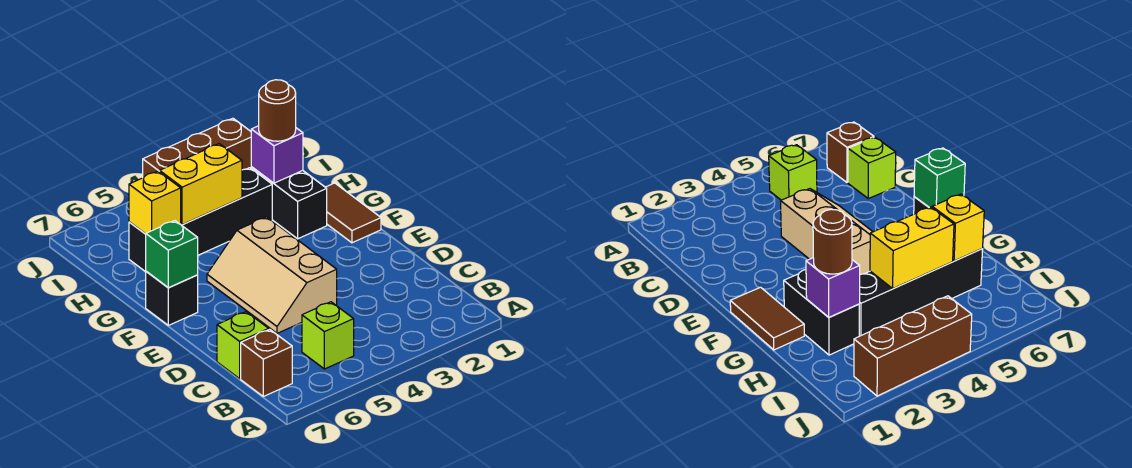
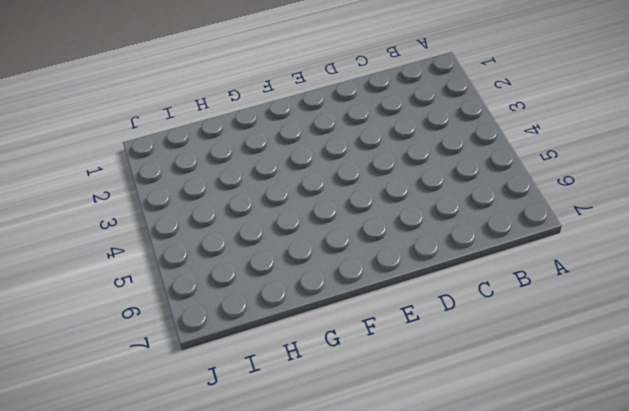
none -> lime brick B5 level 1
none -> brown brick B7 level 1
none -> lime brick C7 level 1

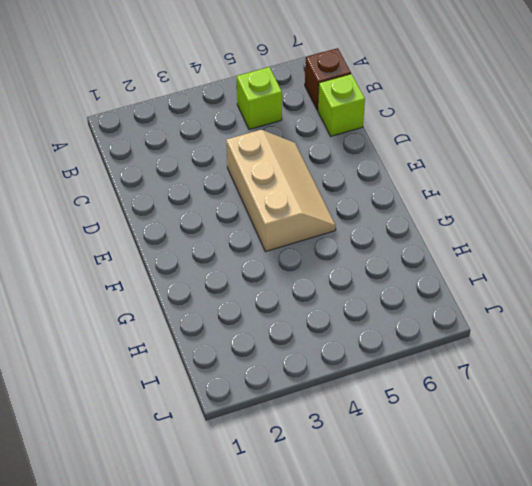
none -> brown tile F1:G1 level 1
none -> black brick F7 level 1
none -> black brick G2:H2 level 1

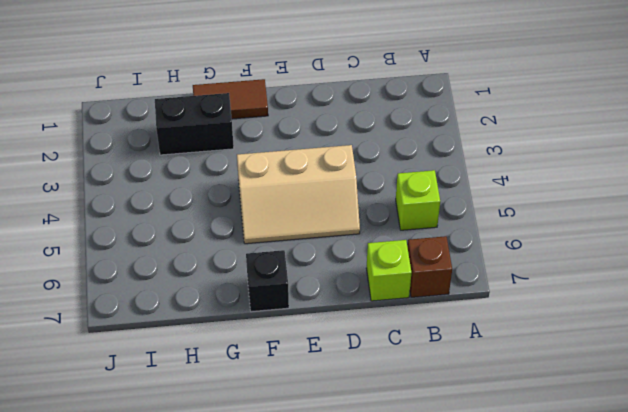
none -> black brick H3:H6 level 1
none -> brown brick J2:J4 level 1
none -> green brick F7 level 2

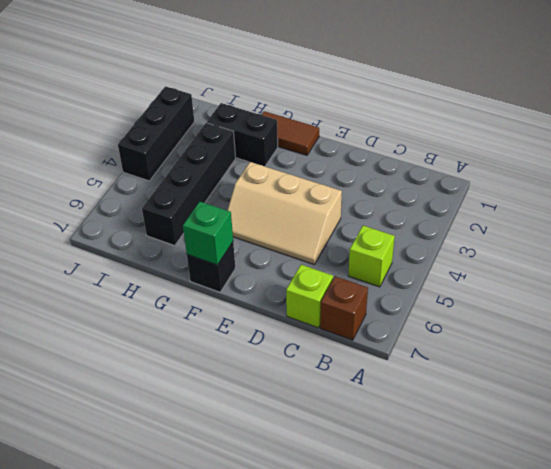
black brick J2:J4 level 1 -> brown brick J2:J4 level 1
none -> purple brick H2 level 2
none -> yellow brick H4:H5 level 2
none -> yellow brick H6 level 2

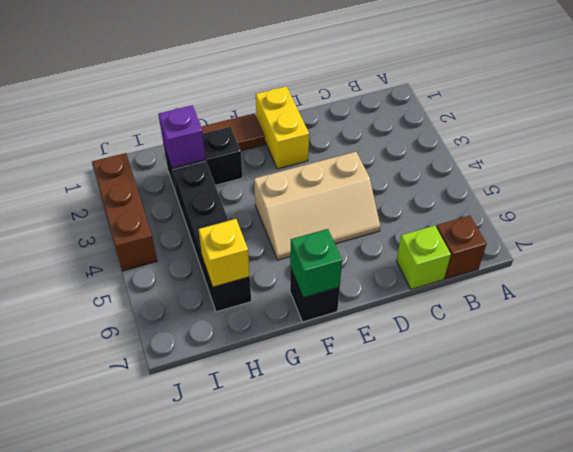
yellow brick E1:E2 level 1 -> yellow brick H4:H5 level 2
none -> lime brick B5 level 1
none -> brown round brick H2 level 3

